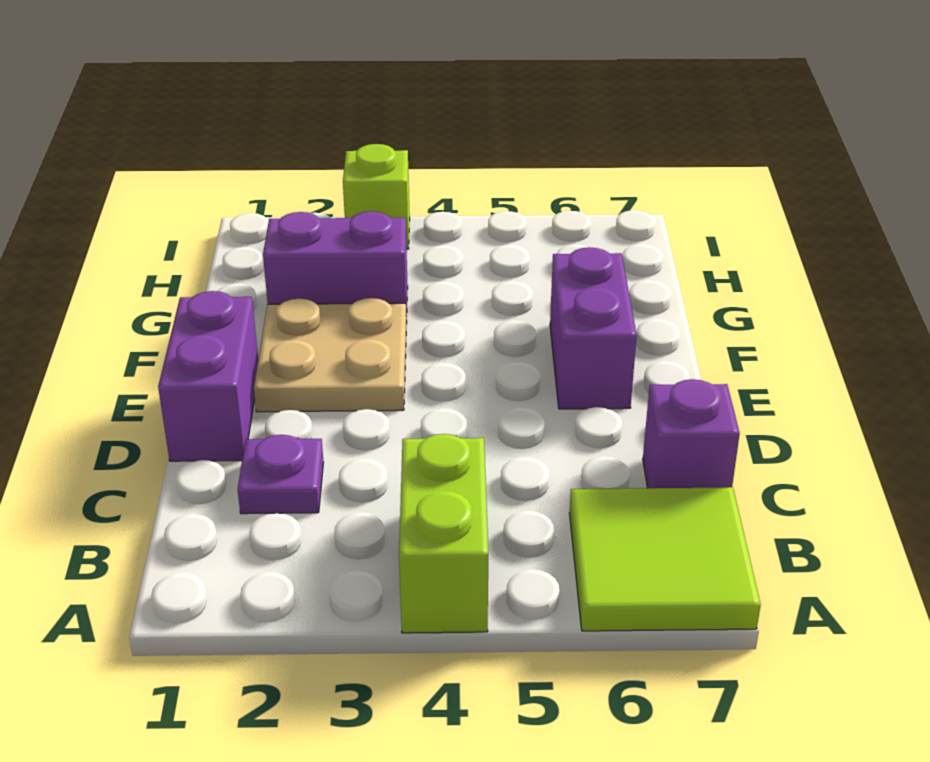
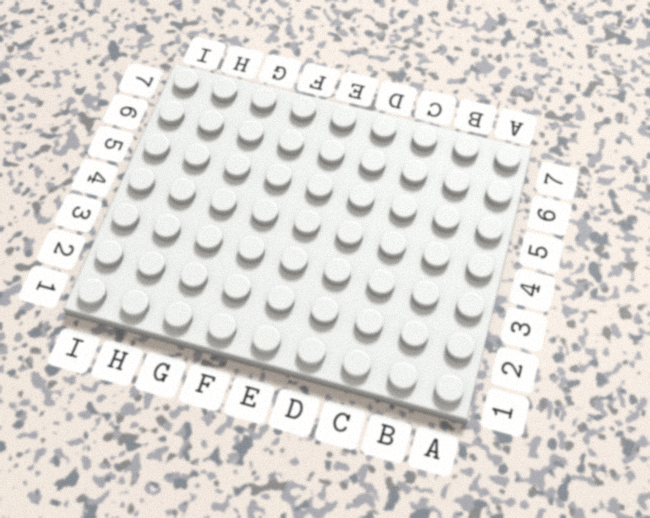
none -> lime brick A4:B4 level 1
none -> lime tile A6:B7 level 1

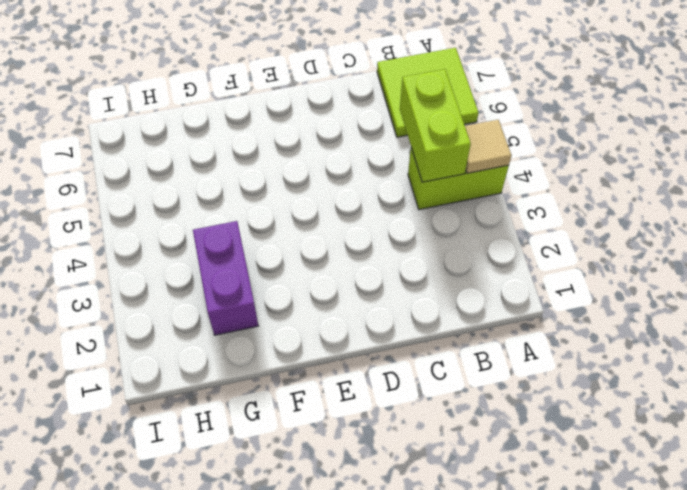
tan tile A4 level 2 -> none
lime brick B4:B5 level 2 -> none
none -> purple plate C2 level 1
none -> purple brick C7 level 1

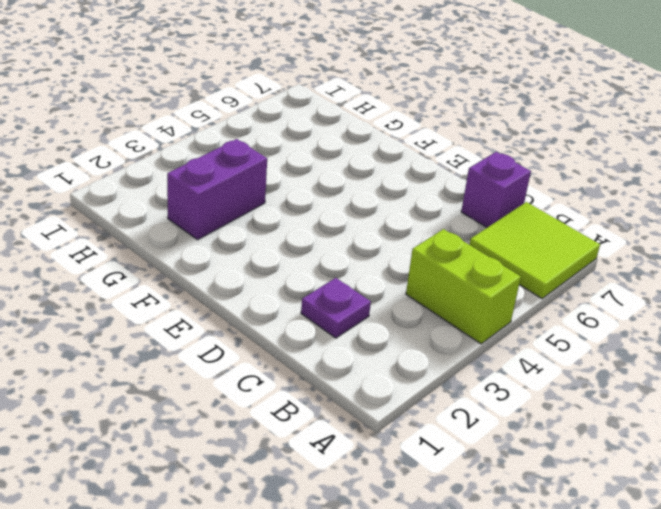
none -> purple brick D1:E1 level 1
none -> tan plate E2:F3 level 1

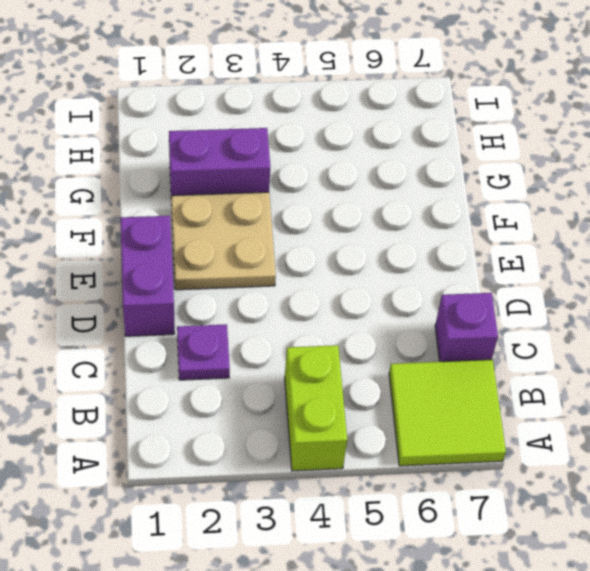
none -> purple brick E6:F6 level 1
none -> lime brick I3 level 1

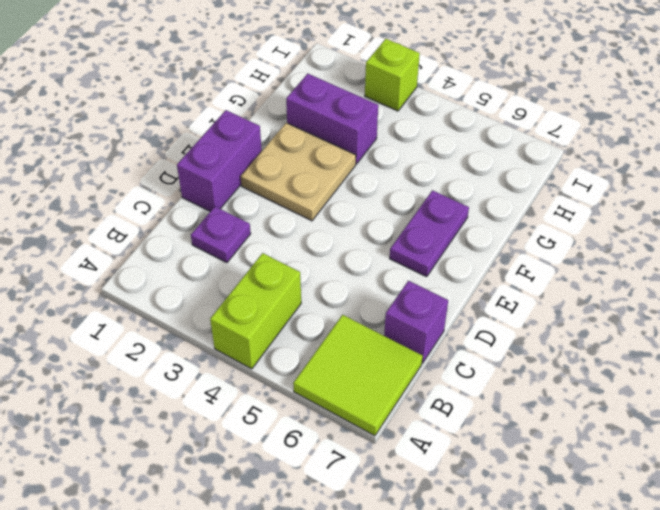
purple plate E6:F6 level 1 -> purple brick E6:F6 level 1

